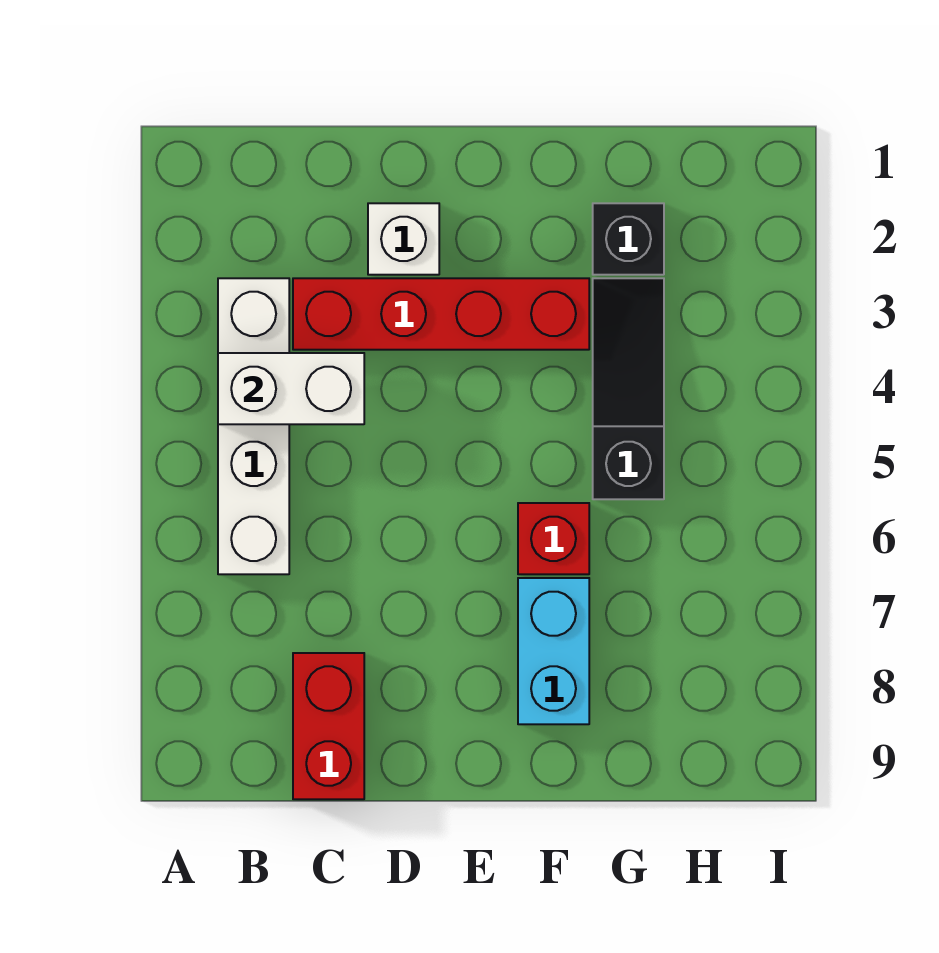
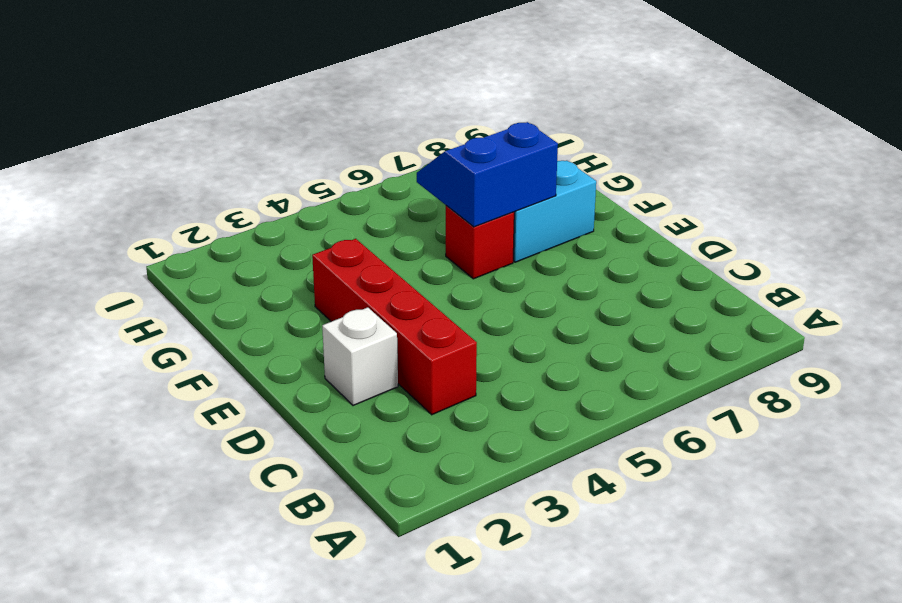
blue slope F6:G7 level 2 top F -> none
none -> white brick B3:B6 level 1
none -> red brick C8:C9 level 1

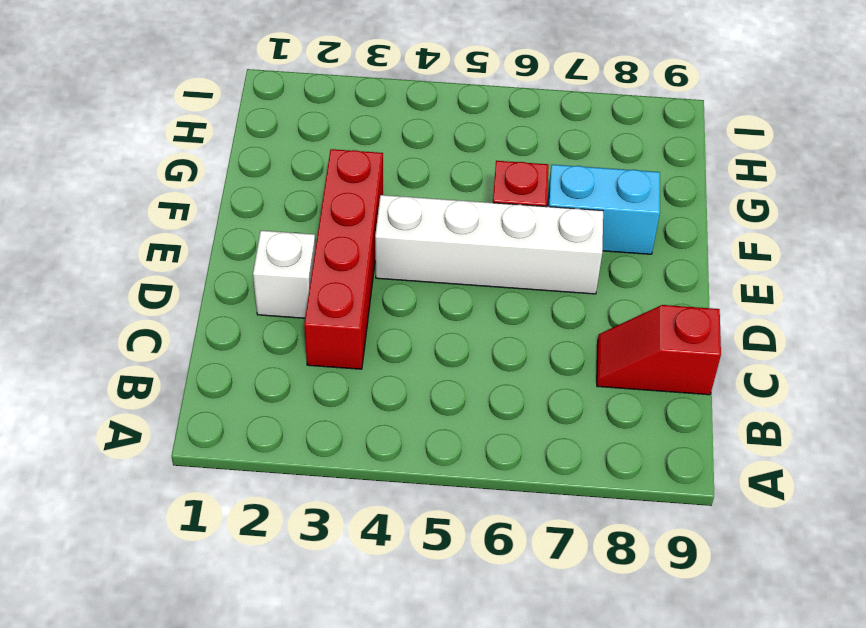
red slope C8:C9 level 1 top 9 -> red brick C8:C9 level 1
white brick E4:E7 level 1 -> white brick B3:B6 level 1
none -> black brick G2 level 1
none -> black slope G3:G5 level 1 top 5

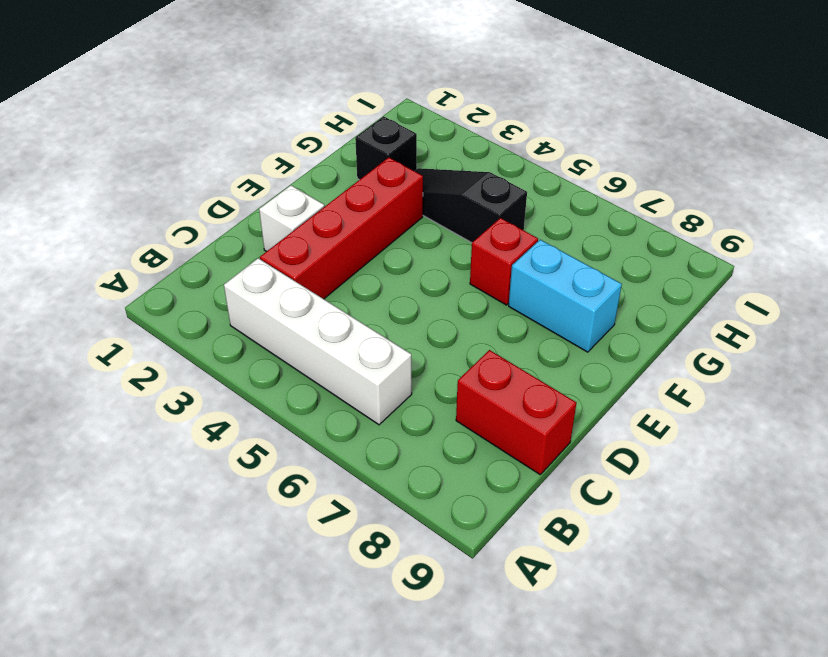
none -> white brick B4:C4 level 2

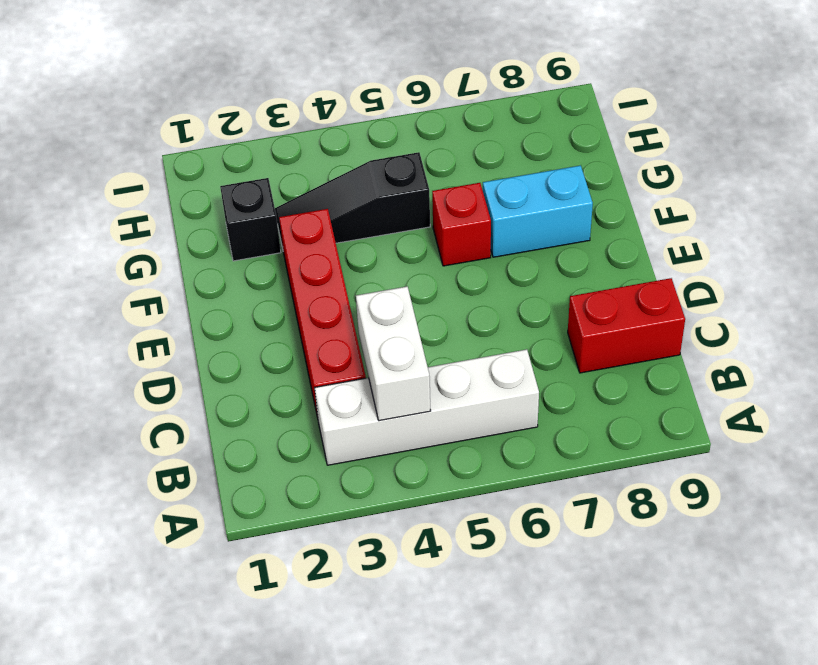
none -> white brick D2 level 1

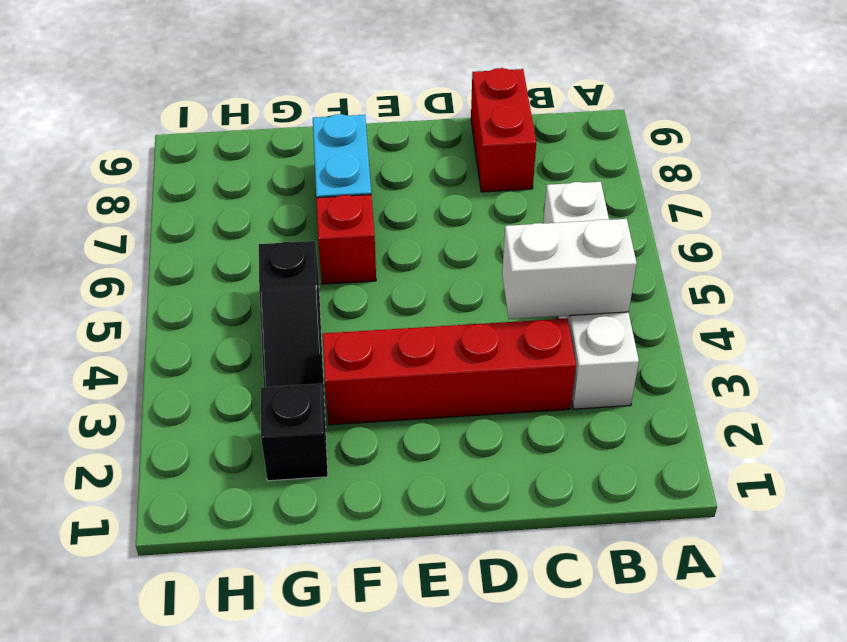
none -> white brick D2 level 1

